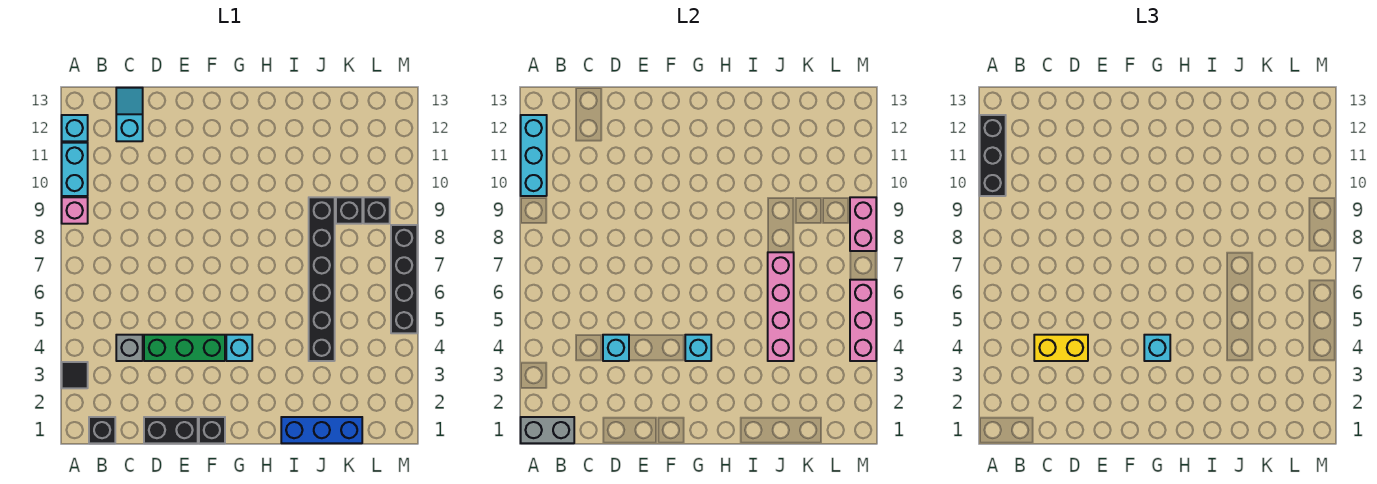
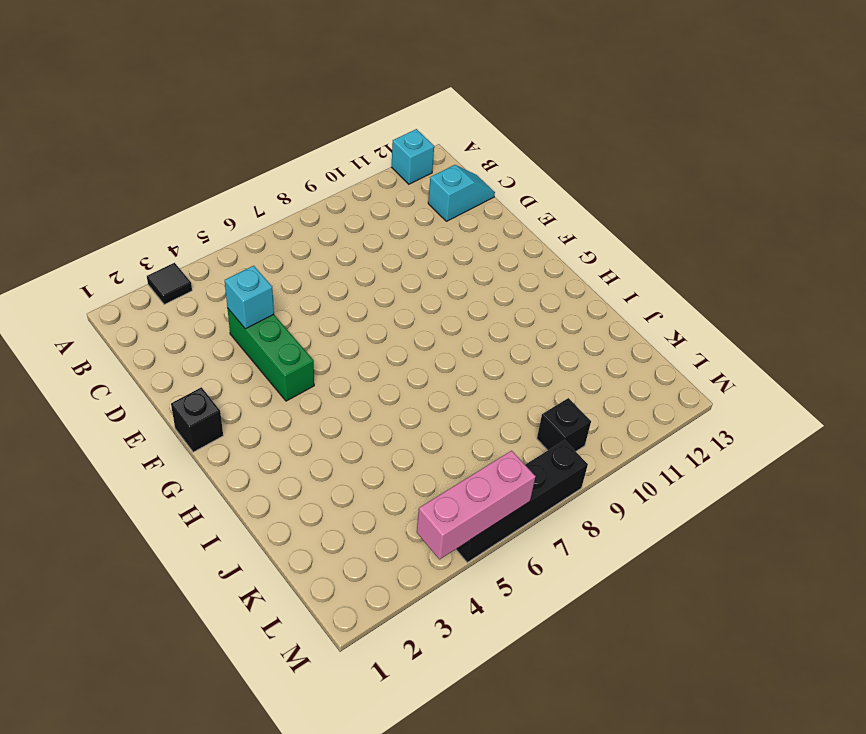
none -> pink brick A9 level 1
none -> cyan brick A10:A11 level 1
none -> black brick B1 level 1

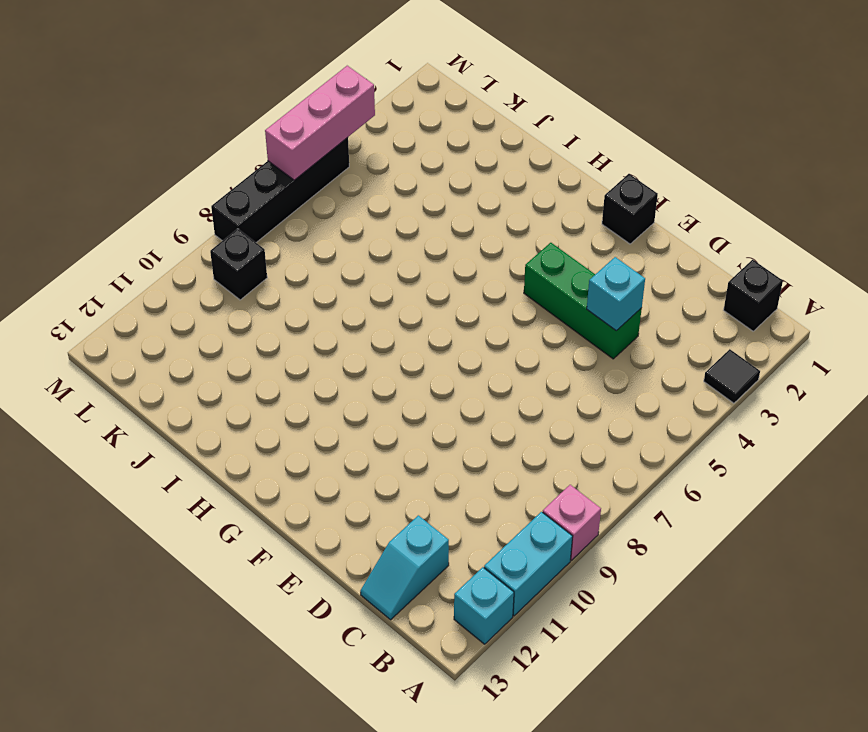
none -> grey brick C4 level 1
none -> black brick D1:E1 level 1
none -> cyan brick G4 level 1

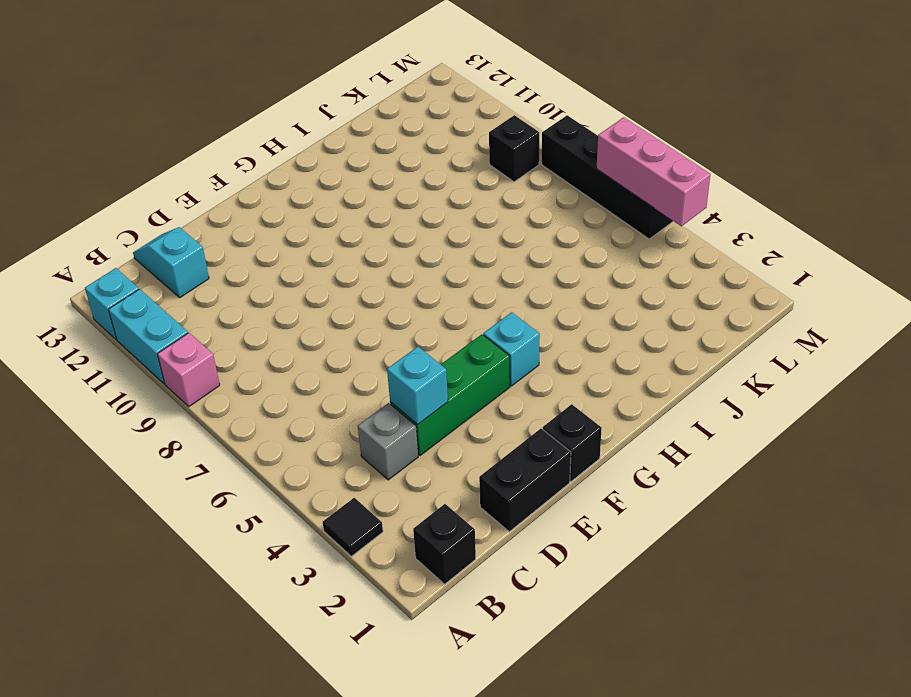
none -> blue brick I1:K1 level 1
none -> black brick J4:J9 level 1
none -> black brick K9 level 1

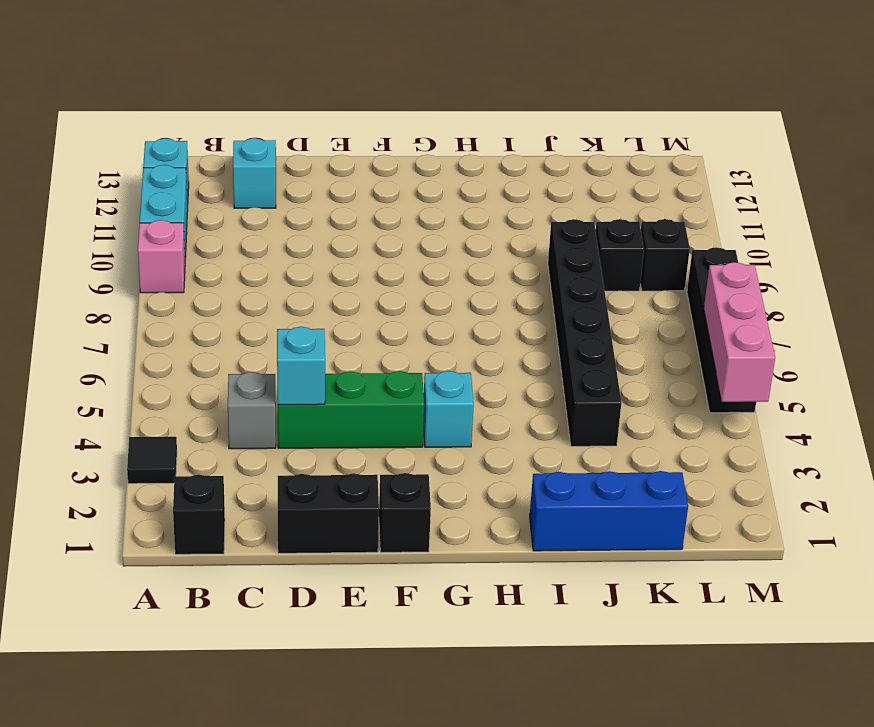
none -> grey brick A1:B1 level 2
none -> cyan brick A10:A12 level 2
none -> cyan brick G4 level 2

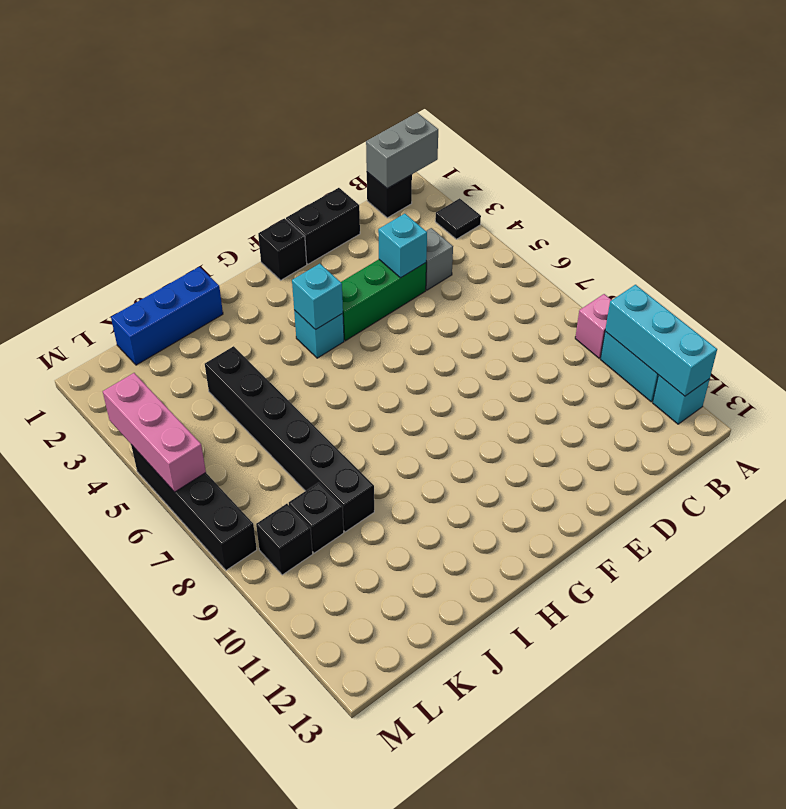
none -> cyan slope C12:C13 level 1 top 12
none -> pink brick J4:J7 level 2
none -> pink brick M8:M9 level 2

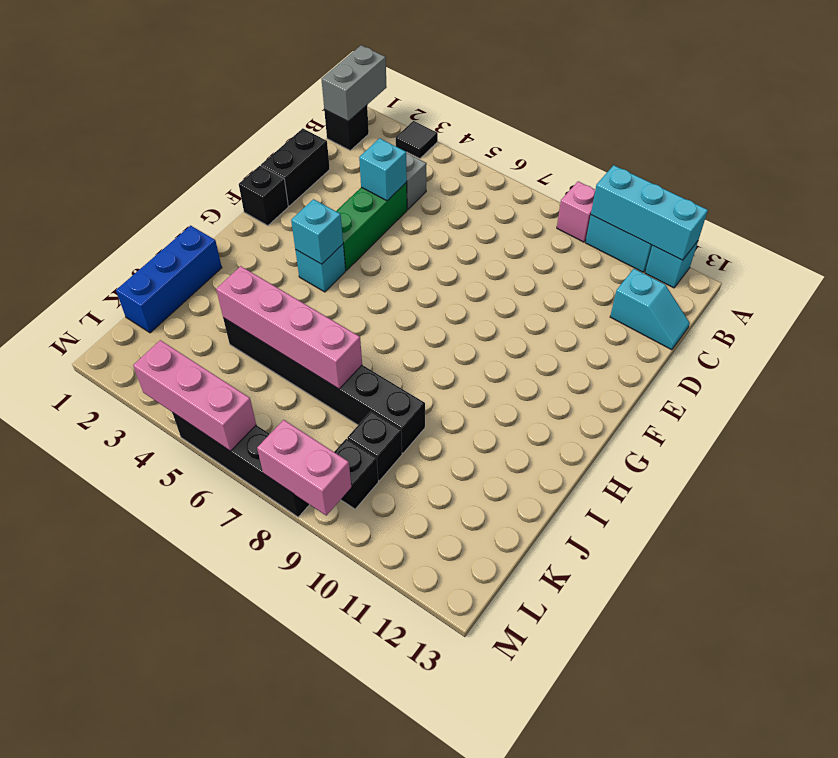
none -> black brick A10:A12 level 3
none -> yellow brick C4:D4 level 3
none -> cyan brick G4 level 3

